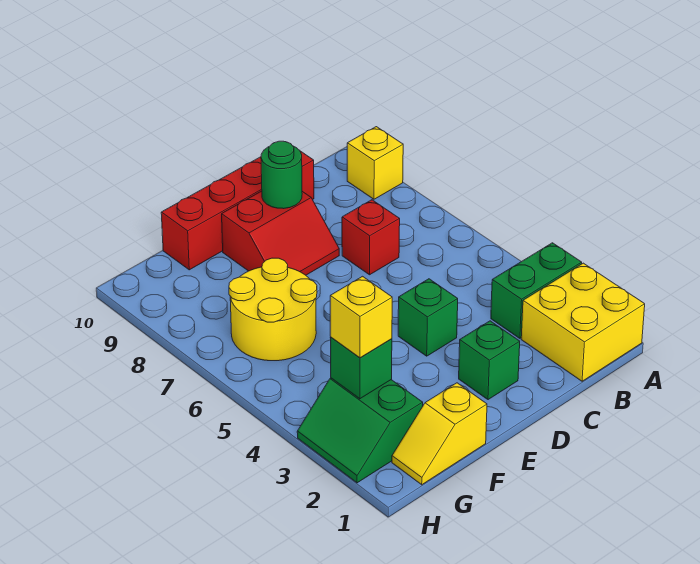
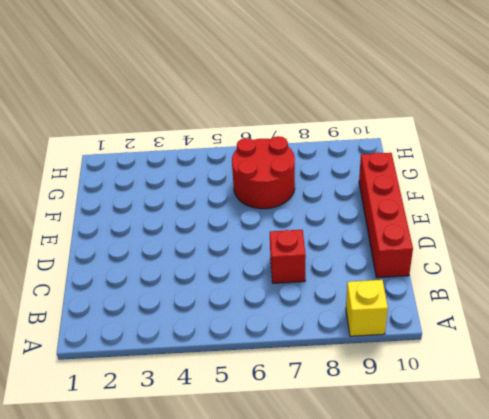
red round brick F6:G7 level 1 -> yellow round brick F6:G7 level 1
none -> yellow brick A1:B2 level 1
none -> green brick A3:B3 level 1
none -> green brick D2 level 1

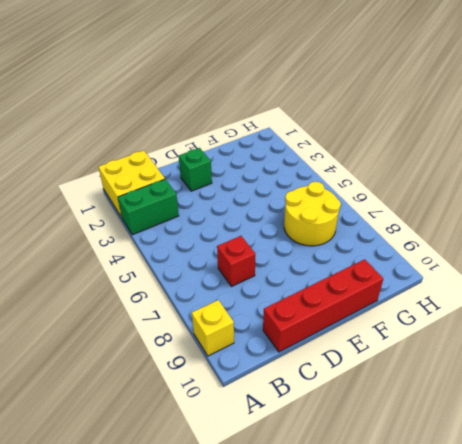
none -> green brick D4 level 1
none -> red slope D8:E9 level 1 top 9
none -> yellow slope F1:G1 level 1 top F

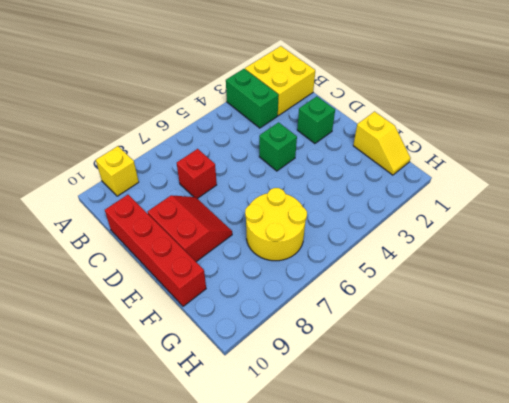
none -> green slope G2:H3 level 1 top G
none -> green round brick D9 level 2
none -> green brick G3 level 2

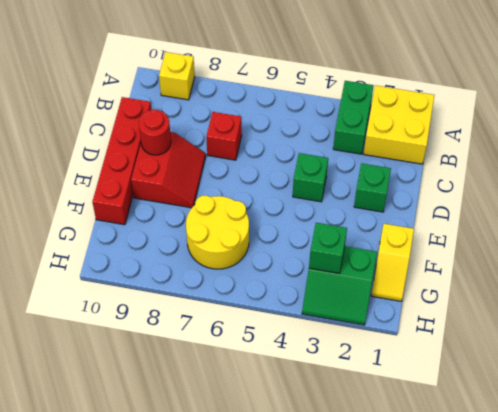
red round brick D9 level 2 -> green round brick D9 level 2
none -> yellow brick G3 level 3

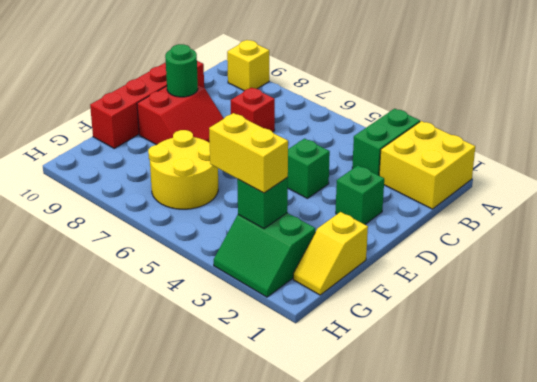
yellow brick G3:G4 level 3 -> yellow brick G3 level 3

